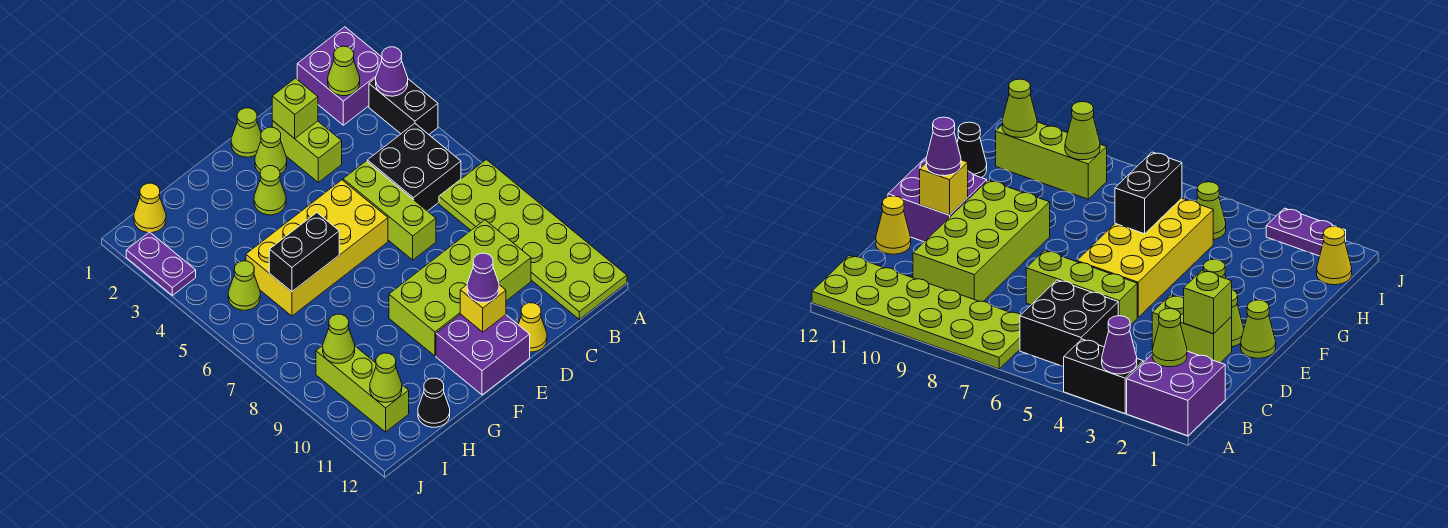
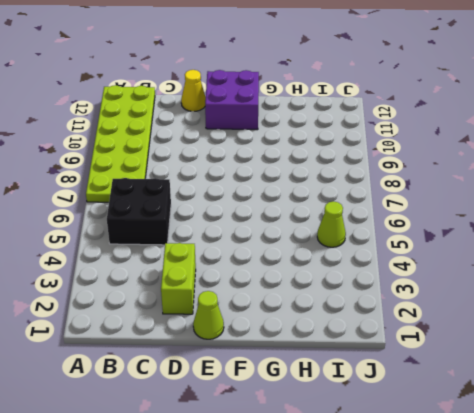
none -> purple brick A1:B2 level 1
none -> black brick A3:A4 level 1
none -> lime brick C9:F10 level 1

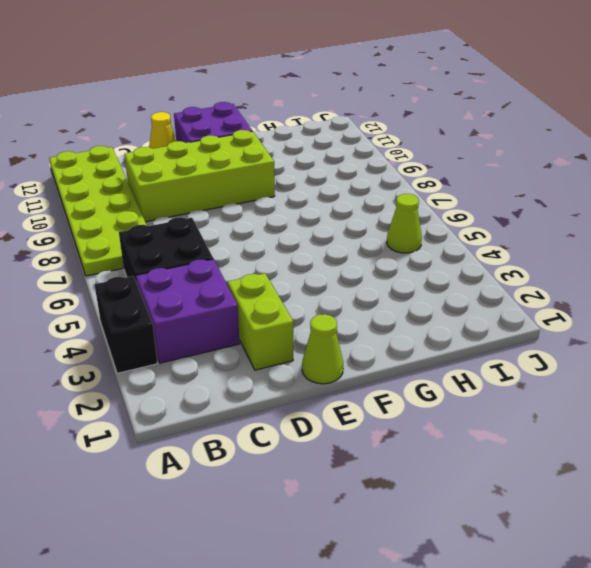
purple brick B3:C4 level 1 -> purple brick A1:B2 level 1
none -> lime brick D5:D7 level 1
none -> lime cone E2 level 1
none -> yellow brick E5:H6 level 1

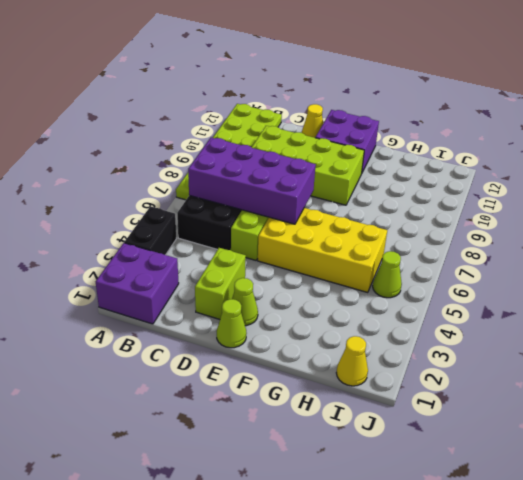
purple brick B6:E7 level 2 -> none
none -> lime cone F3 level 1
none -> black cone H12 level 1
none -> lime brick I9:I11 level 1

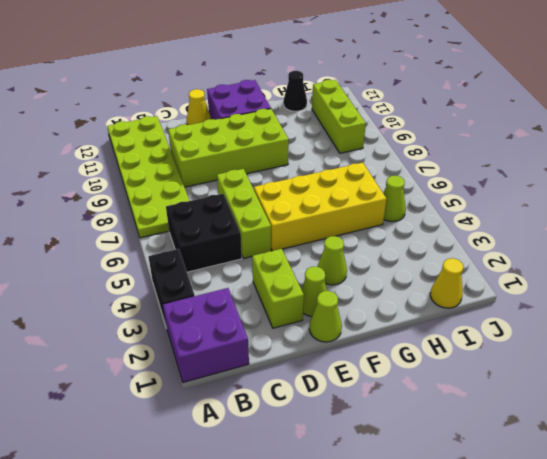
none -> purple plate J2:J3 level 1
none -> purple cone A3 level 2
none -> lime cone B2 level 2

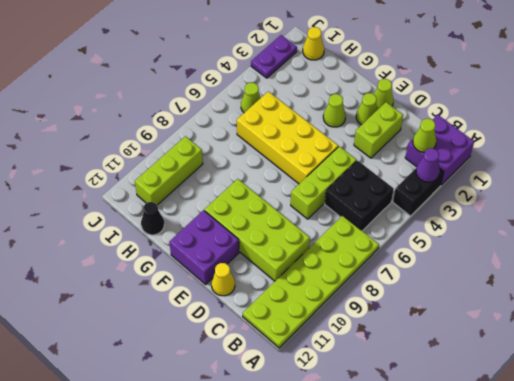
none -> lime brick D2 level 2
none -> yellow brick E11 level 2
none -> black brick G6:H6 level 2

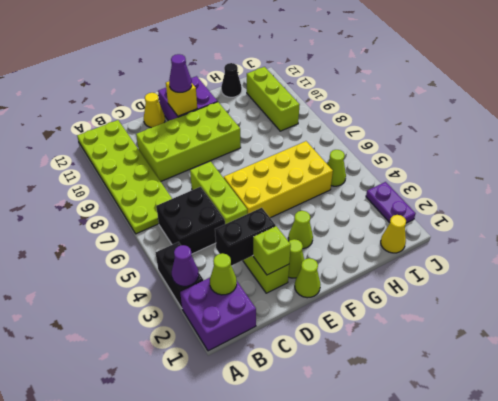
black brick C3:D3 level 2 -> black brick G6:H6 level 2
none -> lime cone I9 level 2
none -> lime cone I11 level 2

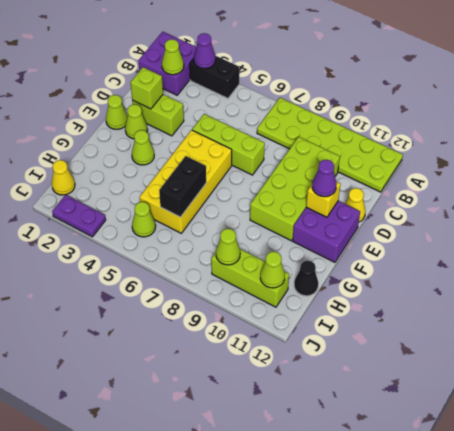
none -> black brick B5:C6 level 1

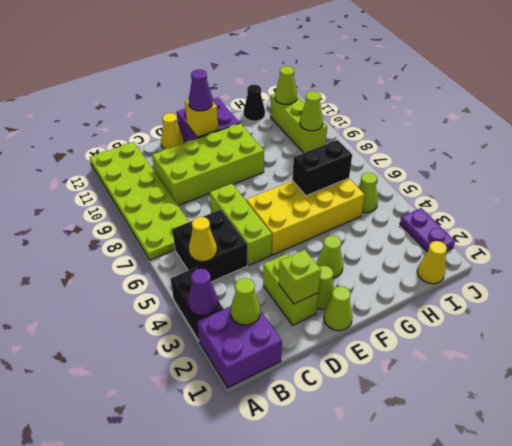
yellow cone B5 level 2 -> none

